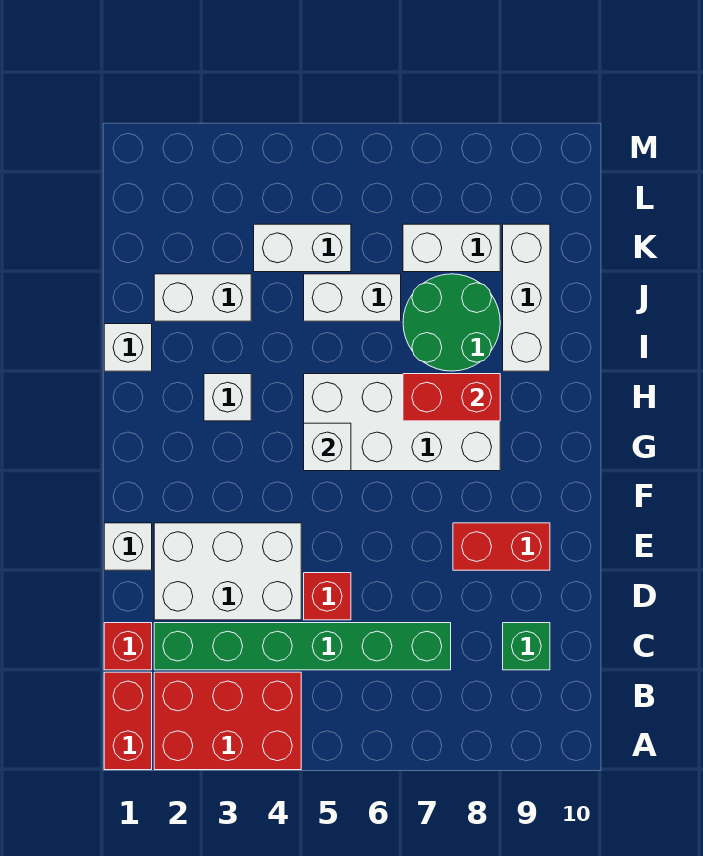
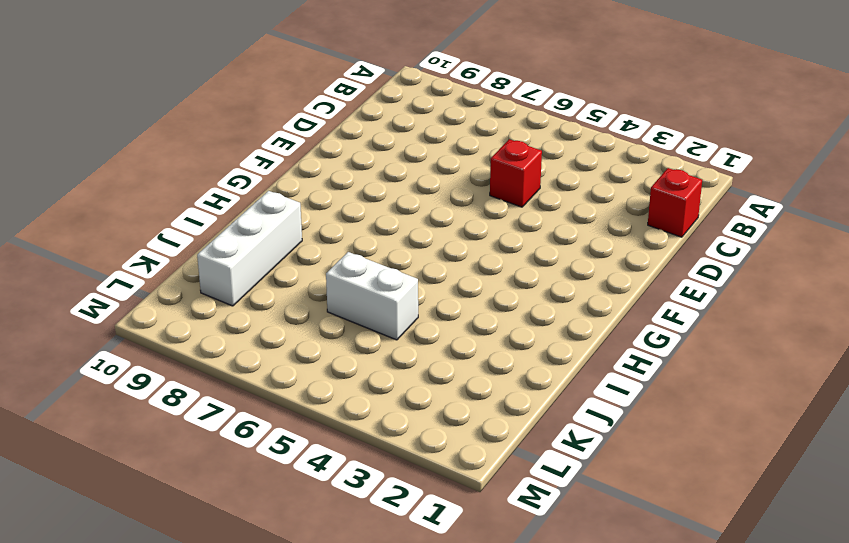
none -> red brick A1:B1 level 1
none -> red brick A2:B4 level 1
none -> green brick C2:C7 level 1

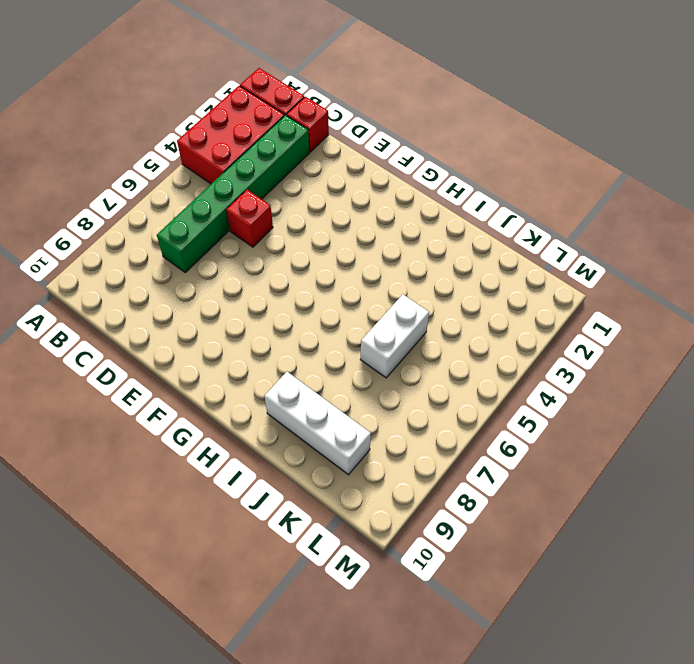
none -> green brick C9 level 1
none -> white brick D2:E4 level 1
none -> white brick E1 level 1

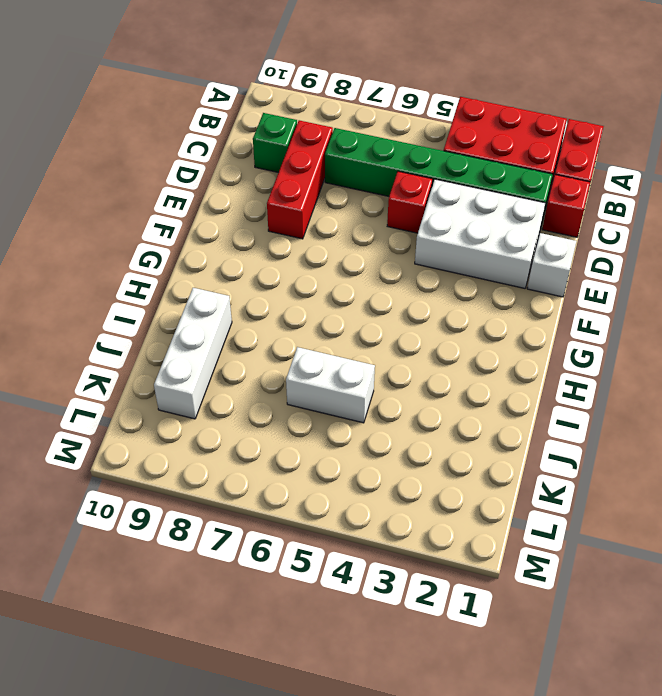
red brick C8:E8 level 1 -> red brick E8:E9 level 1
none -> white brick G5:H8 level 1
none -> white brick H3 level 1
none -> white brick I1 level 1

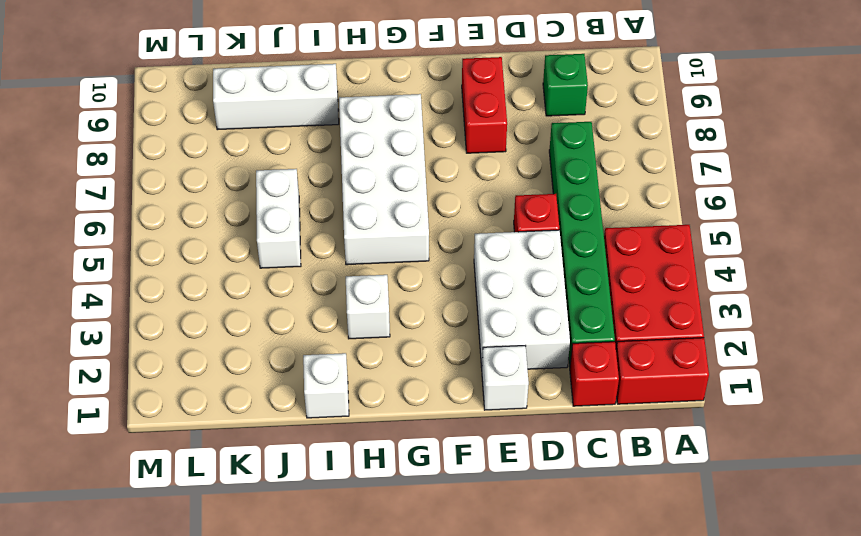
none -> green round brick I7:J8 level 1
none -> white brick J2:J3 level 1
none -> white brick K4:K5 level 1

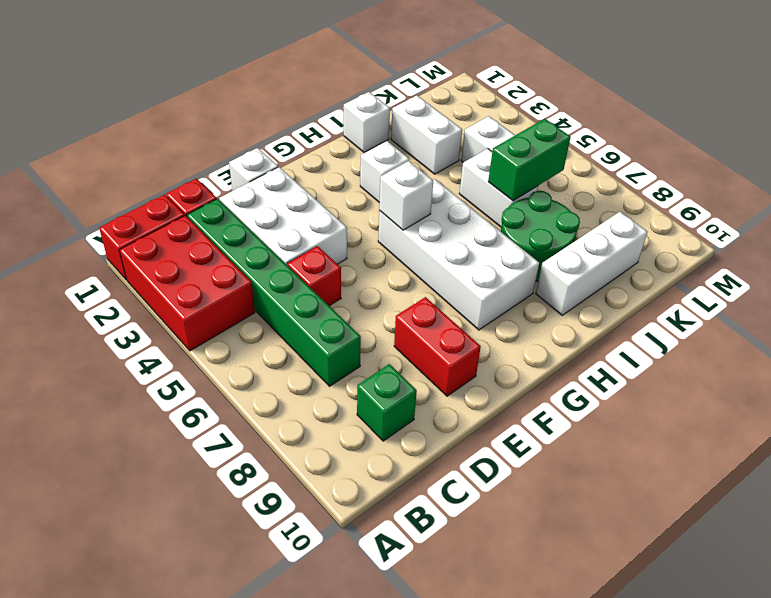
green brick J6:K6 level 2 -> none
none -> white brick K7:K8 level 1
none -> red brick H7:H8 level 2

